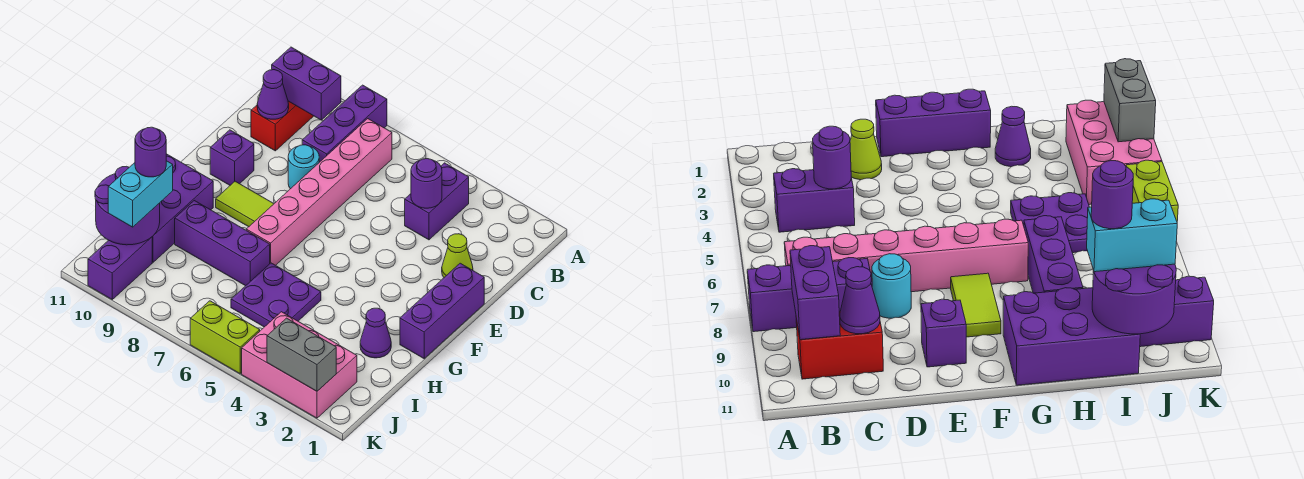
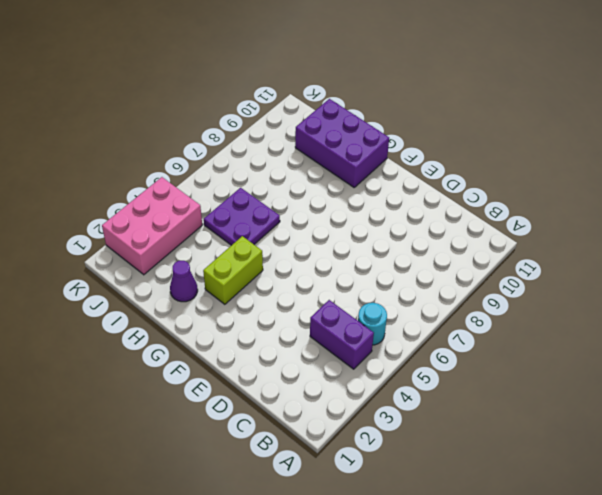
cyan round brick B5 level 1 -> cyan round brick D8 level 1
lime brick G3:G4 level 1 -> lime brick K5:K6 level 1
none -> purple brick A8:C8 level 1
none -> pink brick B7:G7 level 1
none -> red brick B10:C10 level 1

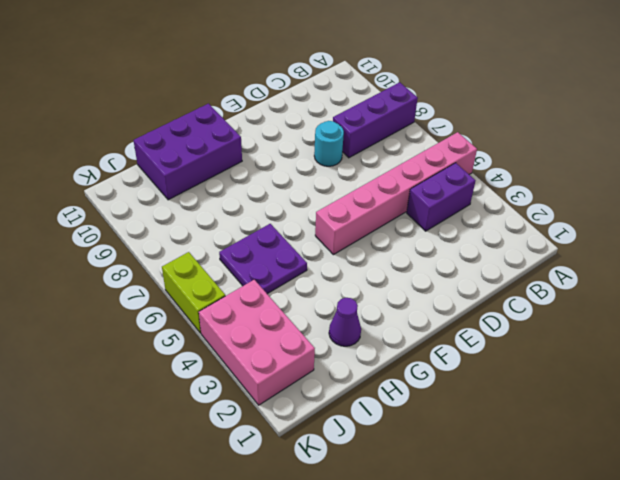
pink brick A5:F5 level 1 -> pink brick B7:G7 level 1
none -> red brick B10:C10 level 1
none -> lime cone D2 level 1
none -> purple brick E1:G1 level 1

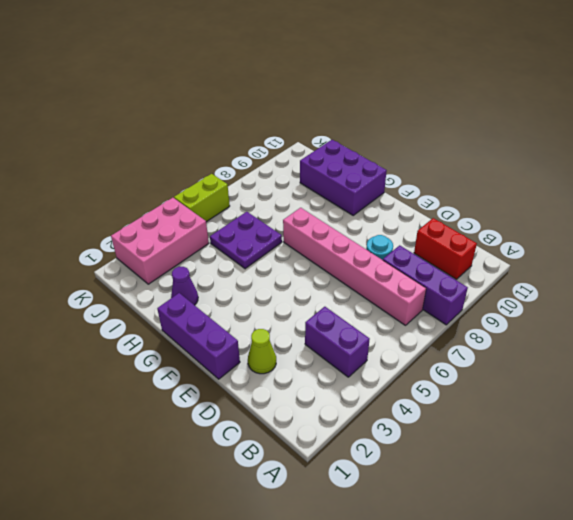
none -> purple brick E10 level 1
none -> lime tile F8:F9 level 1
none -> purple brick H7:H9 level 1

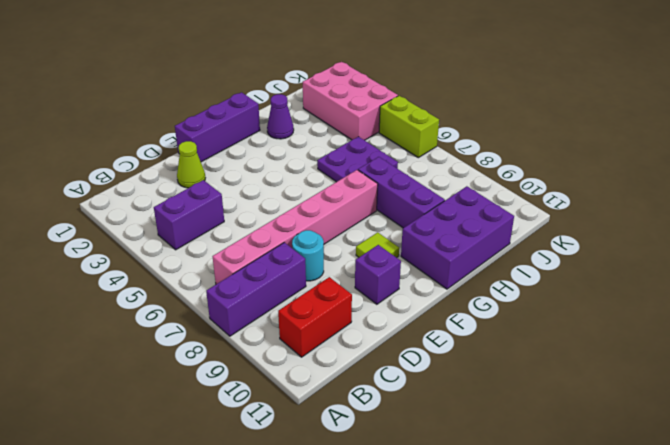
lime tile F9 level 1 -> lime tile F8:F9 level 1
none -> purple brick J10:K10 level 1
none -> purple brick B9:B10 level 2
none -> purple round brick C4 level 2

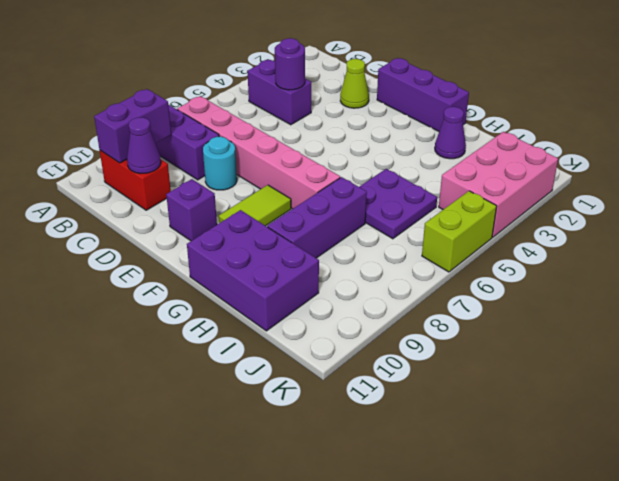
none -> purple brick J10:K10 level 1
none -> purple round brick I10:J11 level 2
none -> grey brick K2:K3 level 2

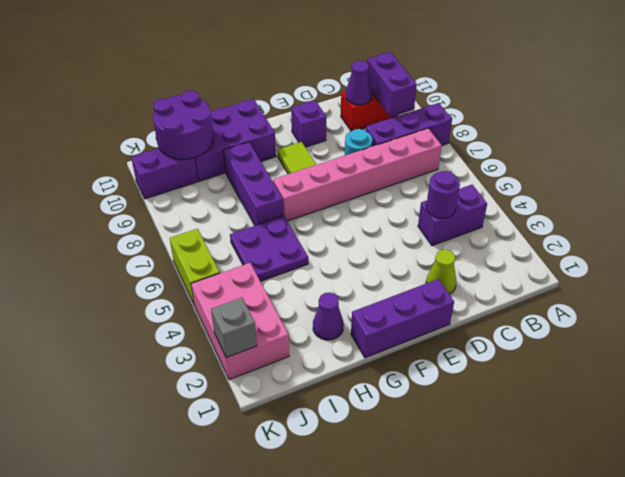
grey brick K2 level 2 -> grey brick K2:K3 level 2
none -> cyan brick I10:J10 level 3
none -> purple round brick I10 level 4

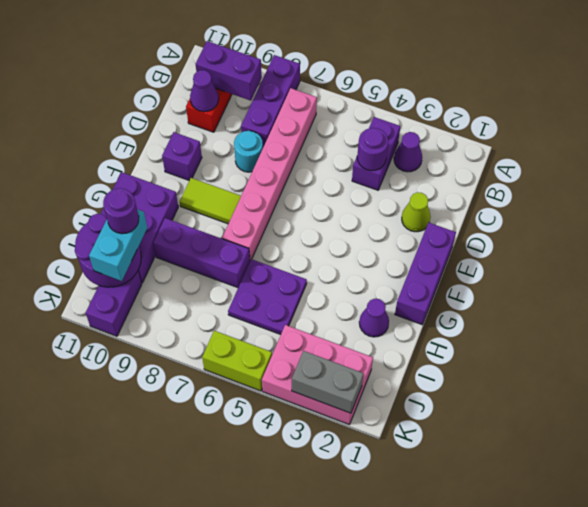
purple cone B3 level 1 -> none

